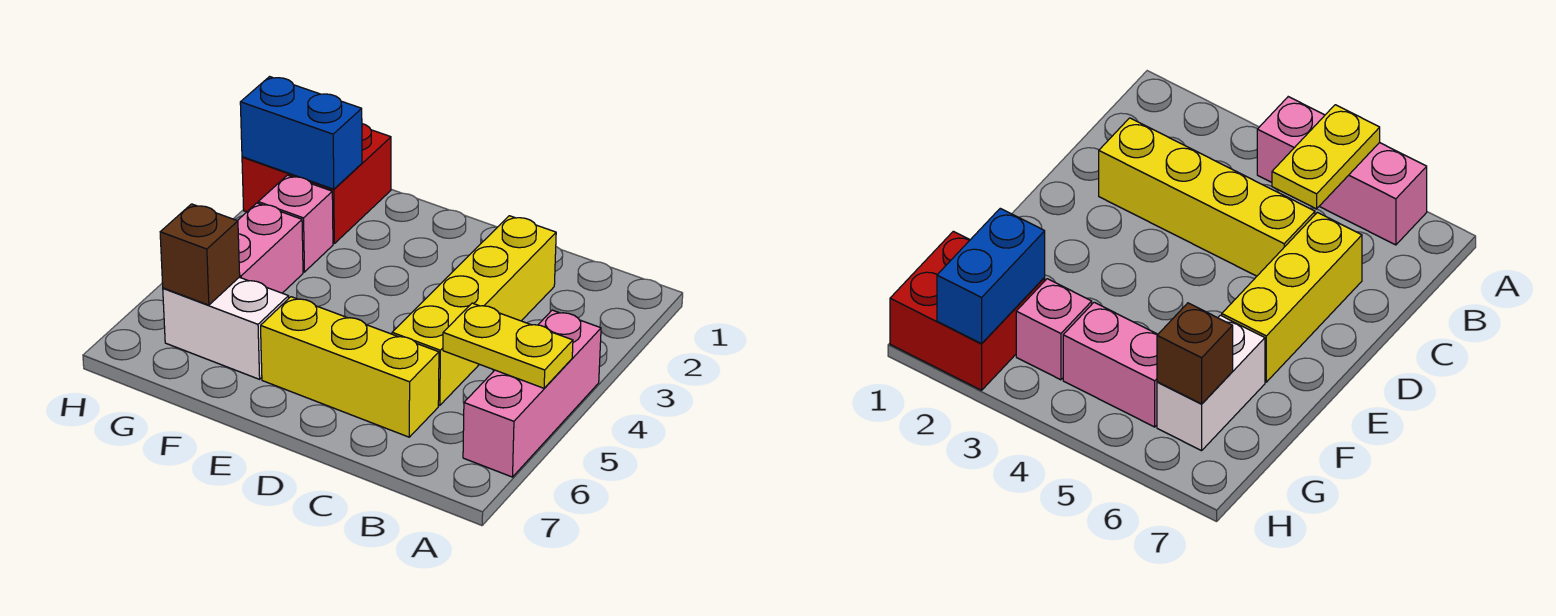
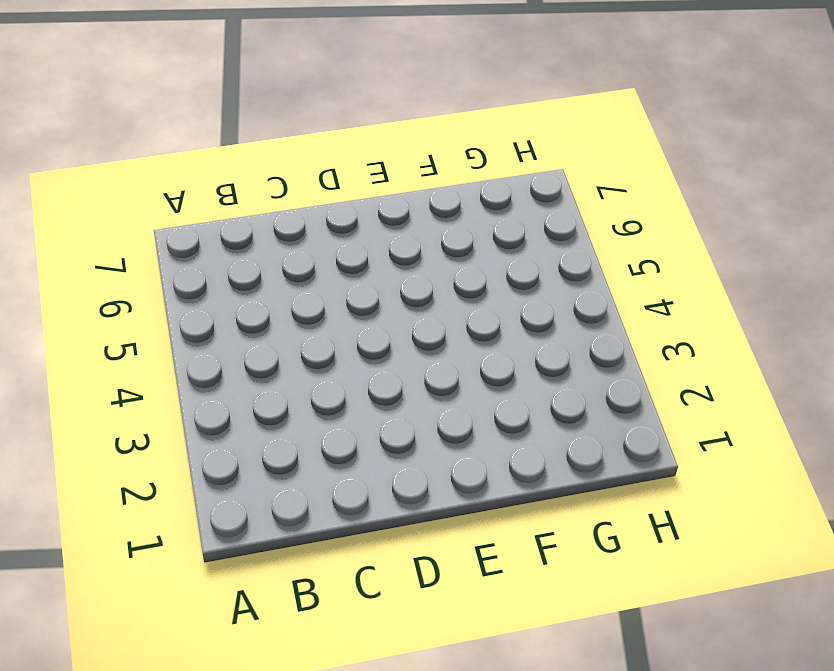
none -> pink brick A4:A6 level 1
none -> yellow brick C2:C5 level 1

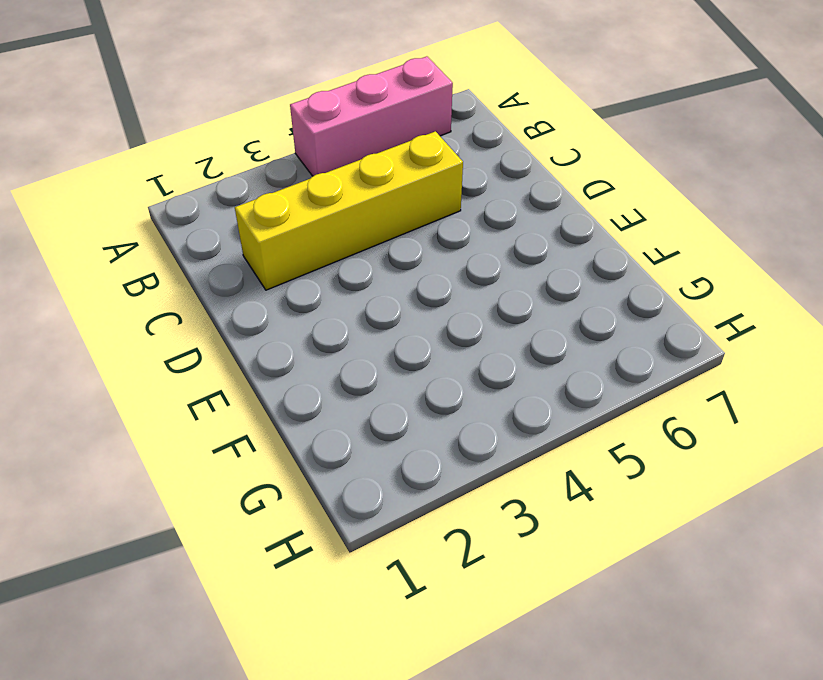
none -> yellow brick C6:E6 level 1
none -> white brick F6:G6 level 1

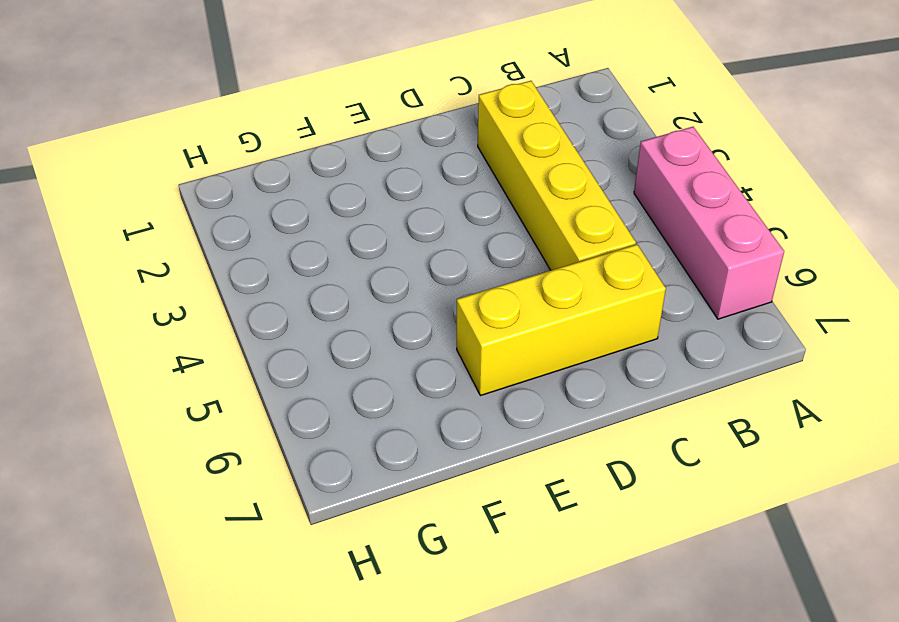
none -> white brick F6:G6 level 1
none -> red brick G1:H2 level 1

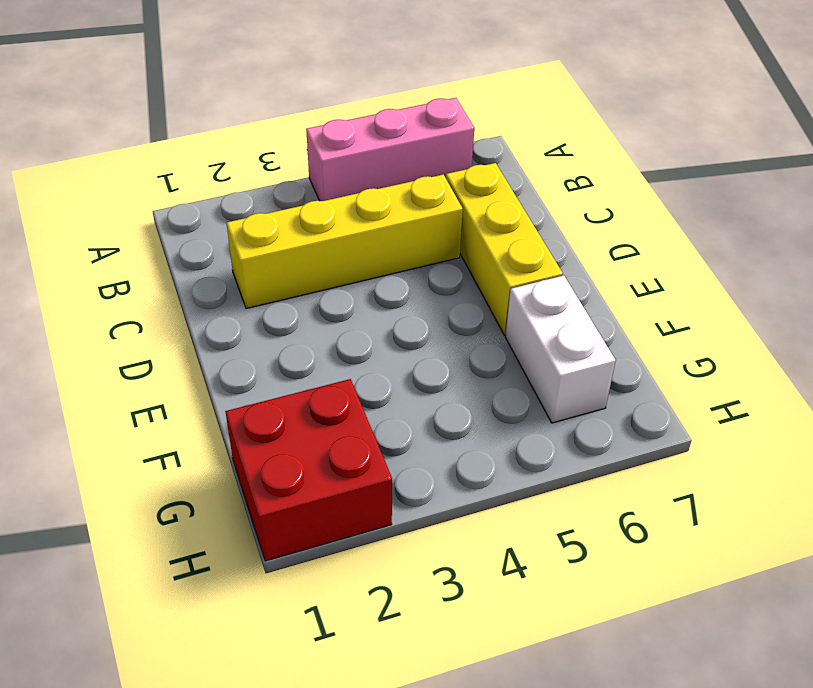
none -> pink brick G3 level 1
none -> pink brick G4:G5 level 1

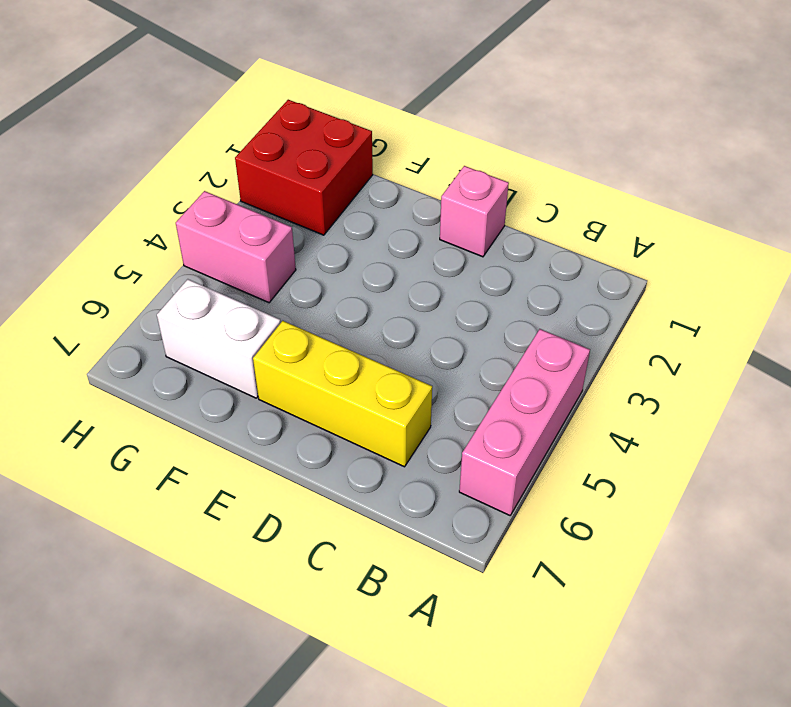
pink brick D1 level 1 -> pink brick G3 level 1
pink brick G4:H4 level 1 -> pink brick G4:G5 level 1
none -> yellow brick C2:C5 level 1
none -> yellow plate A5:B5 level 2

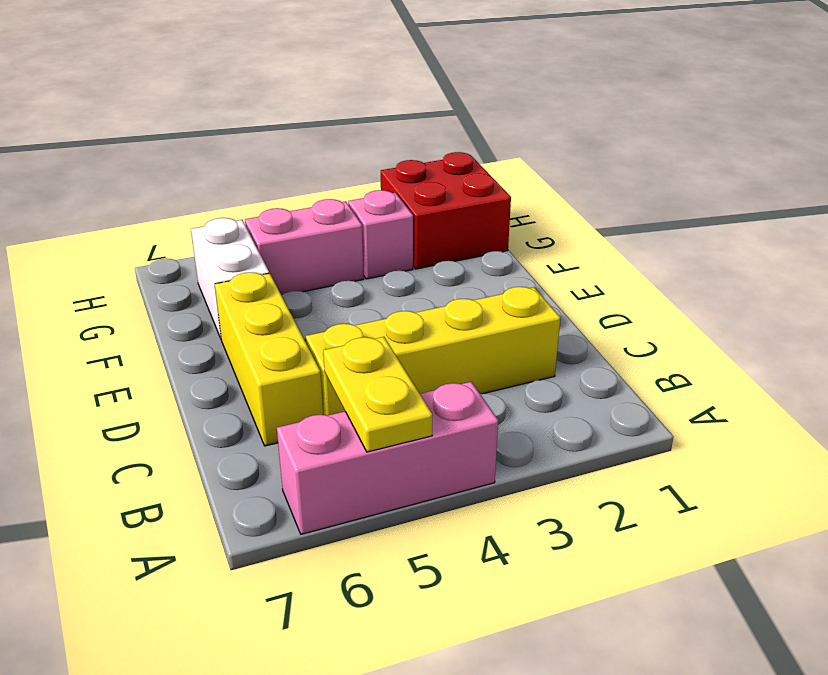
none -> blue brick G2:H2 level 2
none -> brown brick G6 level 2

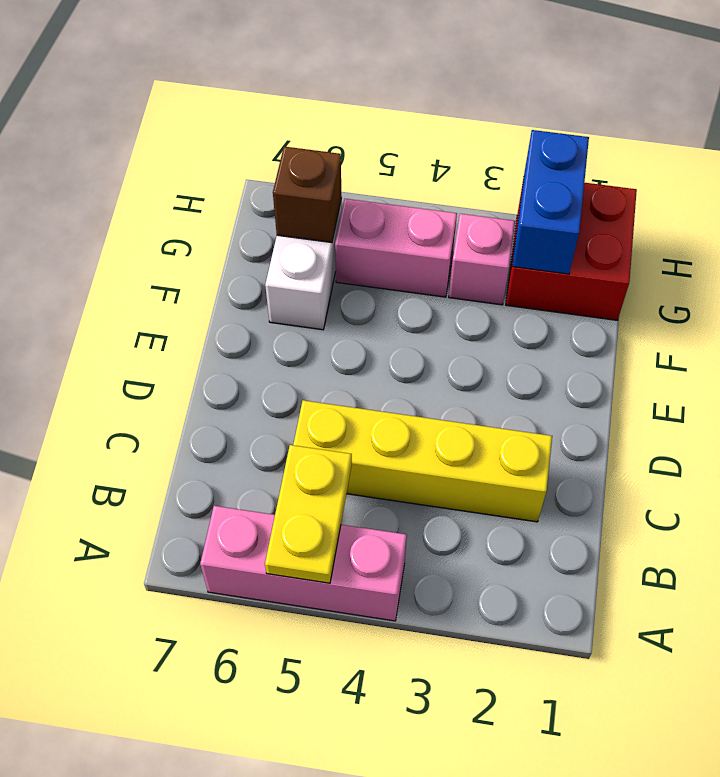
none -> yellow brick C6:E6 level 1

